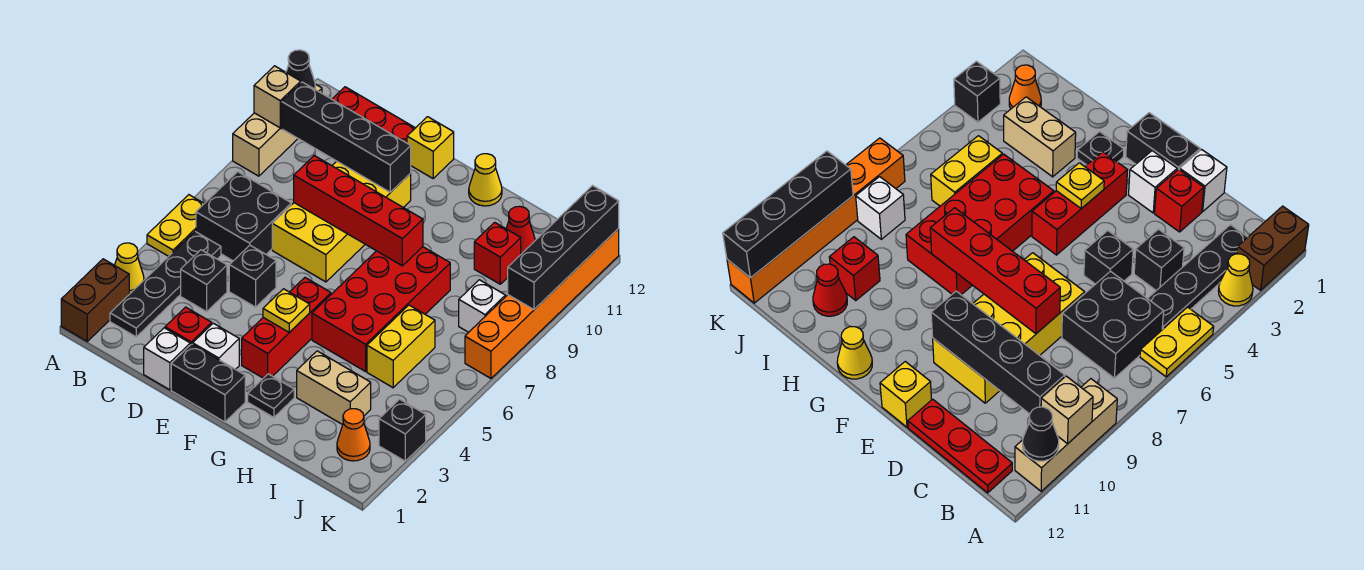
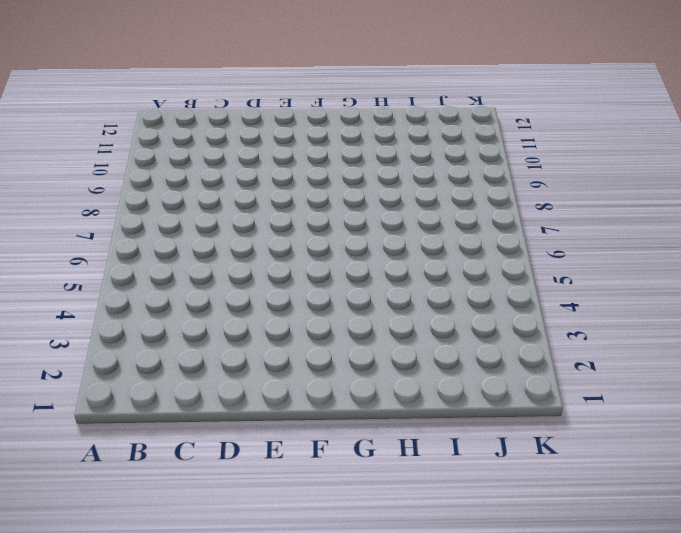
none -> brown brick A1:A2 level 1
none -> yellow cone A3 level 1
none -> yellow plate A5:A6 level 1
none -> tan brick A9:A11 level 1

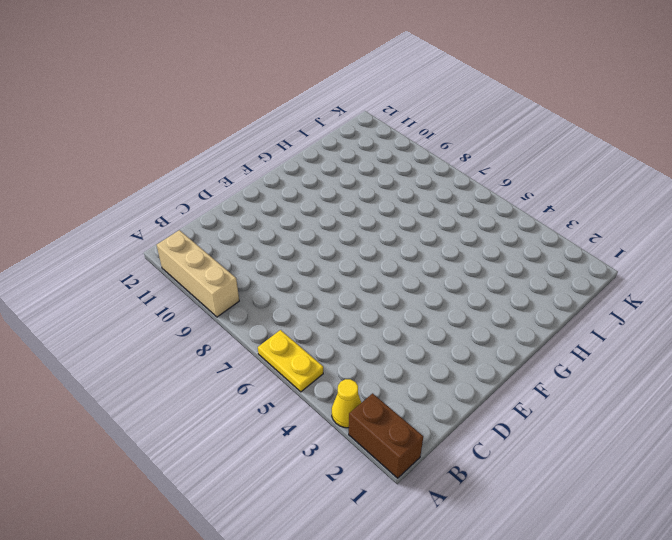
none -> black plate B2:B5 level 1
none -> black brick B6:C7 level 1
none -> red plate B12:D12 level 1
none -> black brick C4 level 1

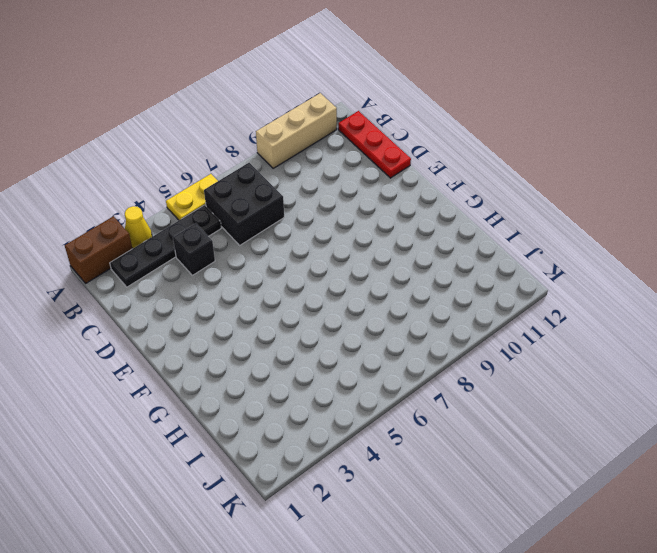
none -> white brick D1 level 1
none -> red brick D2 level 1
none -> black brick D5 level 1
none -> yellow brick D7:E10 level 1

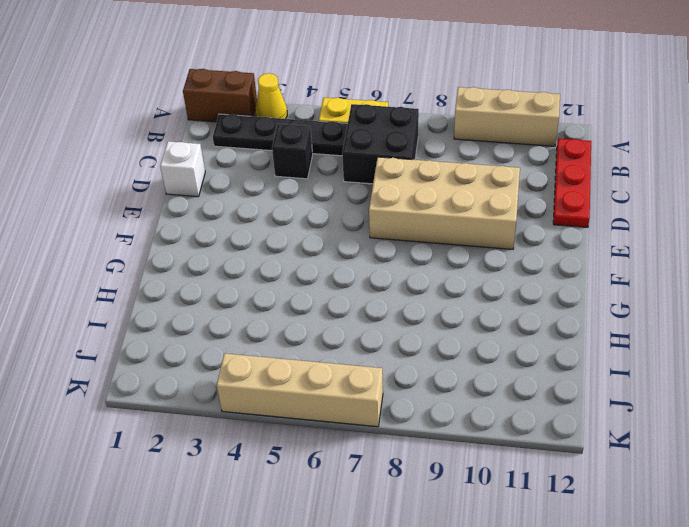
tan brick D7:E10 level 1 -> yellow brick D7:E10 level 1
tan brick K4:K7 level 1 -> orange brick K7:K12 level 1
none -> red brick D2 level 1
none -> black brick D5 level 1
none -> black brick E1:F1 level 1
none -> white brick E2 level 1

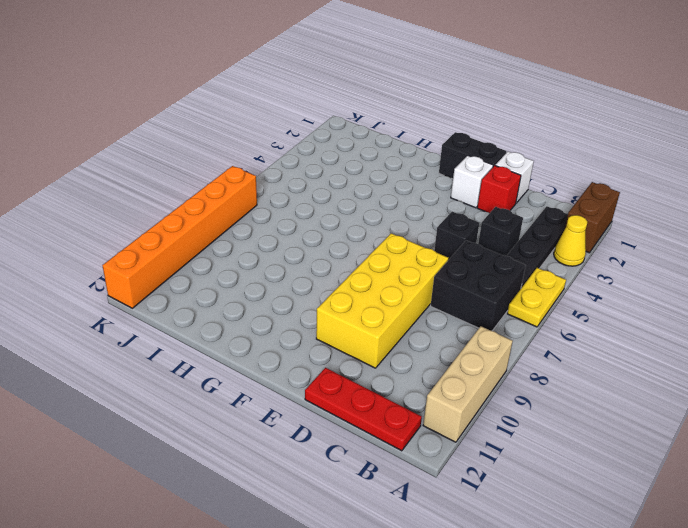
none -> yellow brick E12 level 1
none -> red brick F3:F5 level 1
none -> black plate G2 level 1
none -> red brick G5:H8 level 1

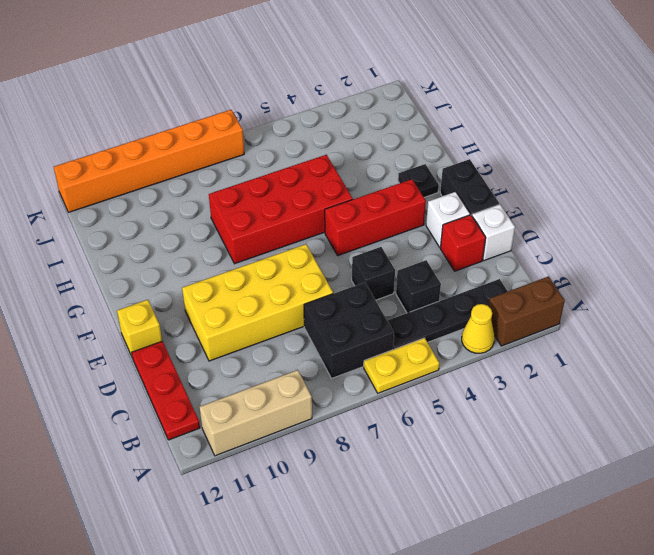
none -> yellow cone G12 level 1
none -> tan brick H3:I3 level 1
none -> yellow brick I5:I6 level 1
none -> red brick I10 level 1

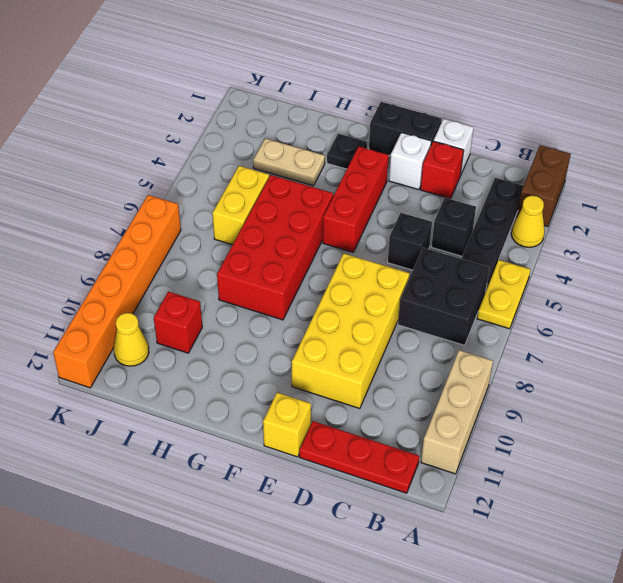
tan plate H3:I3 level 1 -> tan brick H3:I3 level 1
yellow cone J11 level 1 -> yellow cone G12 level 1
none -> red cone I11 level 1
none -> orange cone J2 level 1
none -> white brick J8 level 1
none -> black brick K3 level 1

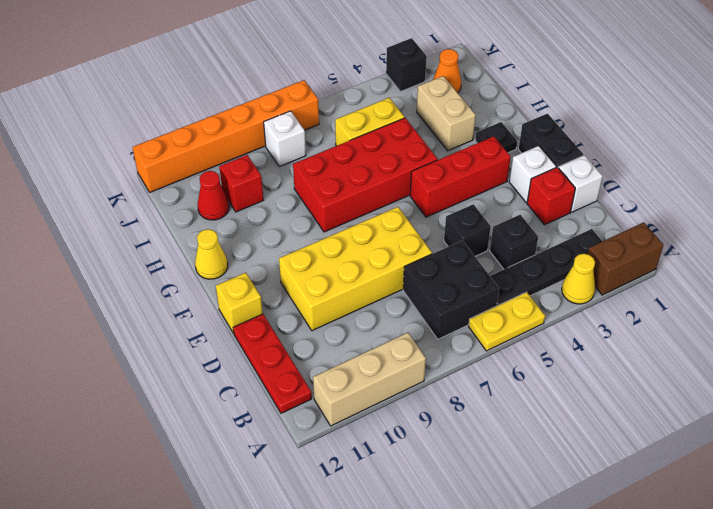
none -> tan brick A10 level 2
none -> black cone A11 level 2
none -> black brick B10:E10 level 2
none -> red brick D8:G8 level 2

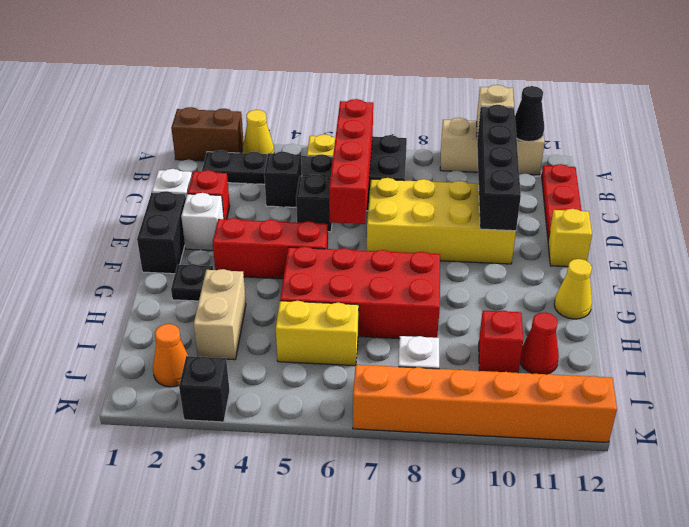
red brick B6:E6 level 2 -> red brick D8:G8 level 2
none -> yellow plate F4 level 2
none -> black brick K9:K12 level 2

